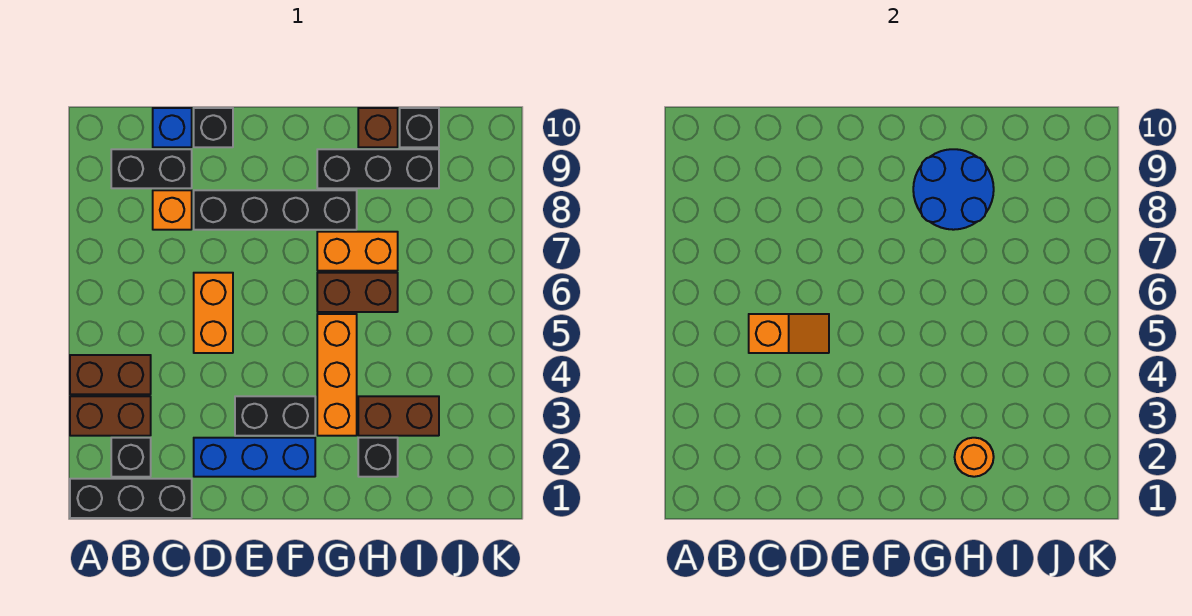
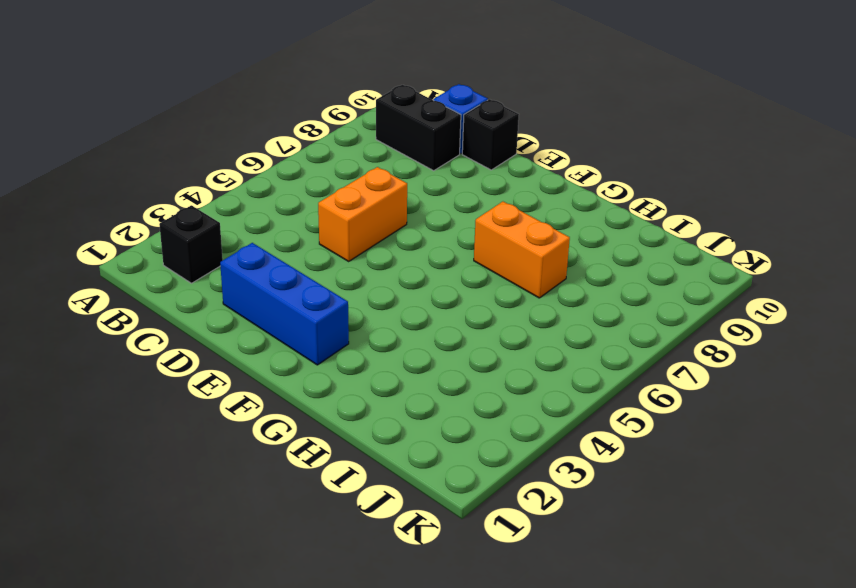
none -> black brick A1:C1 level 1
none -> brown brick A3:B3 level 1
none -> brown brick A4:B4 level 1

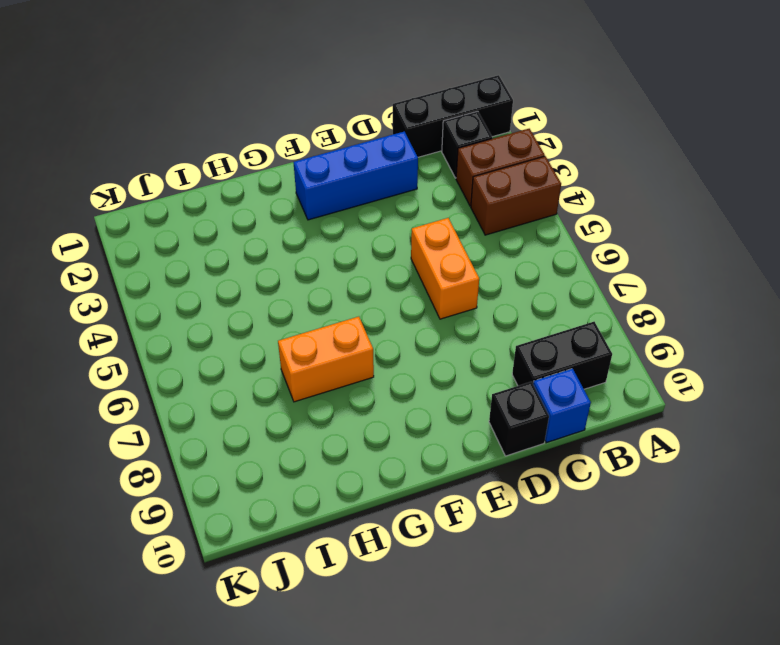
none -> orange brick C8 level 1
none -> black brick D8:G8 level 1
none -> black brick E3:F3 level 1

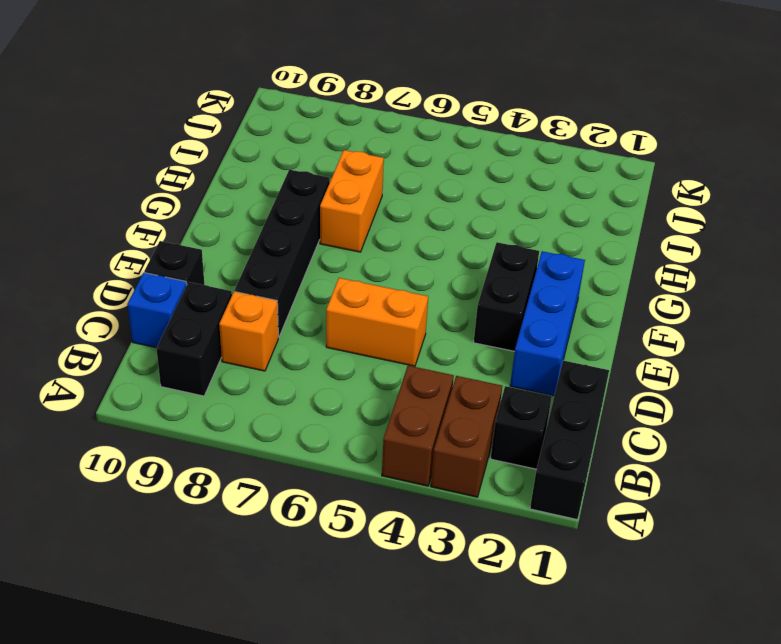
none -> orange brick G3:G5 level 1
none -> brown brick G6:H6 level 1
none -> black brick G9:I9 level 1

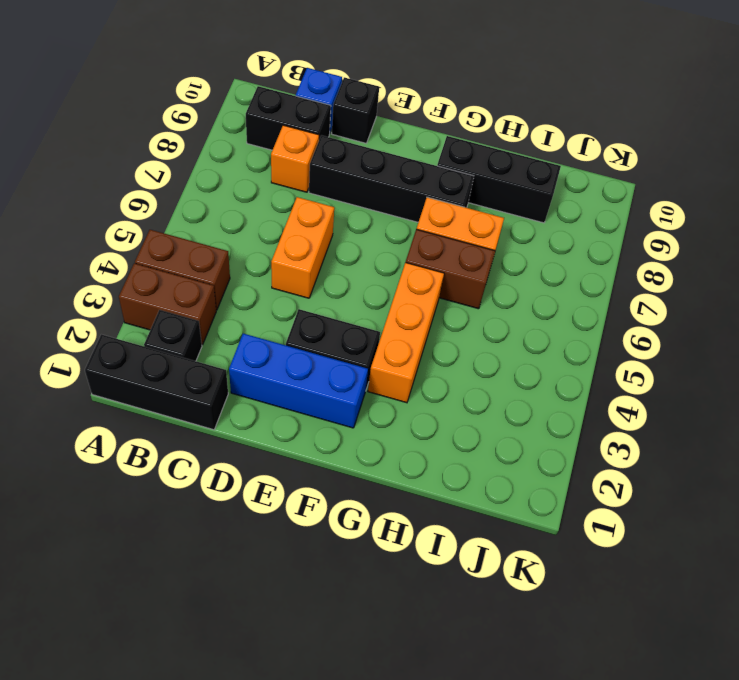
none -> black brick H2 level 1
none -> brown brick H3:I3 level 1
none -> brown brick H10 level 1

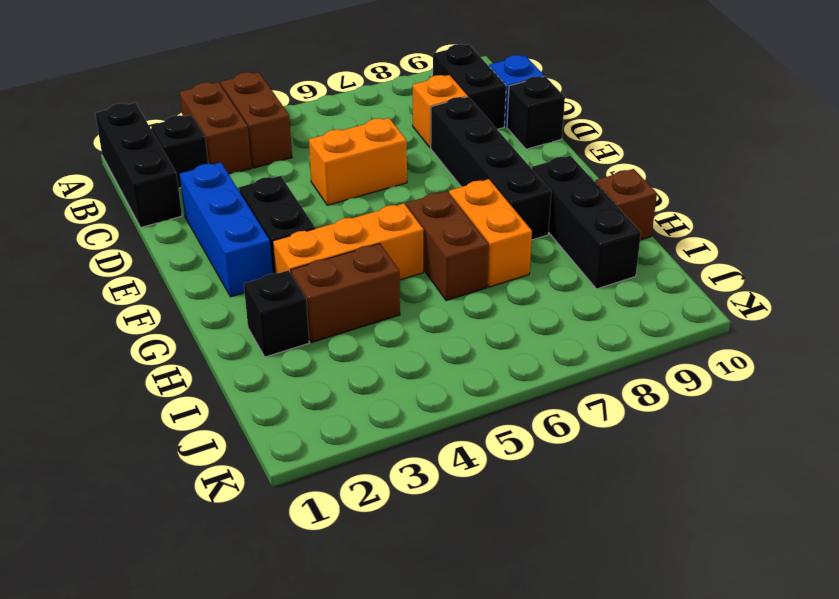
brown brick H3:H4 level 1 -> brown brick H3:I3 level 1
none -> black brick I10 level 1
none -> orange slope C5:D5 level 2 top C
none -> blue round brick G8:H9 level 2

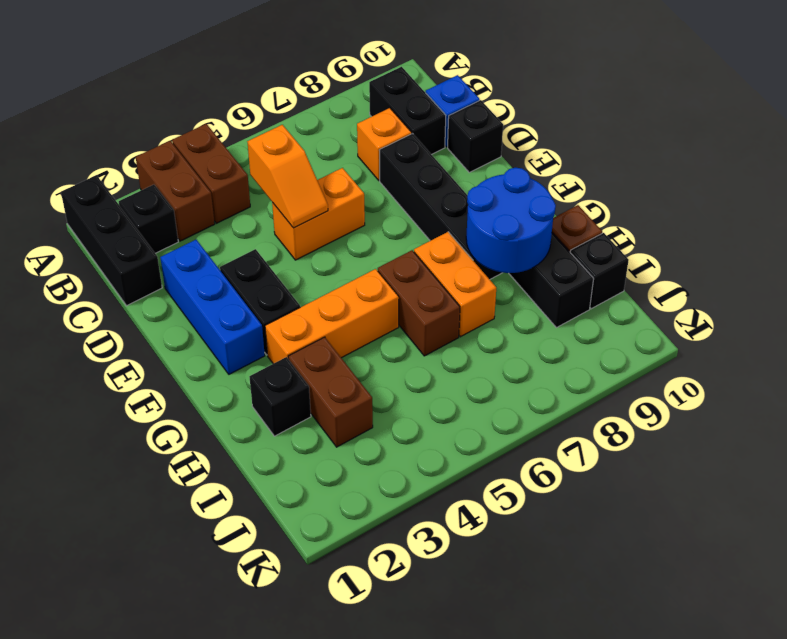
none -> orange round brick H2 level 2

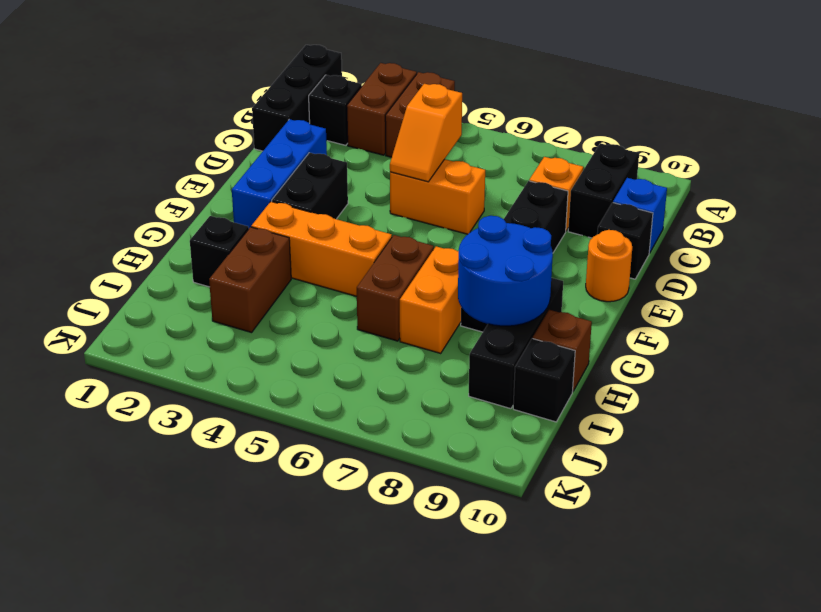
orange round brick E10 level 1 -> orange round brick H2 level 2

